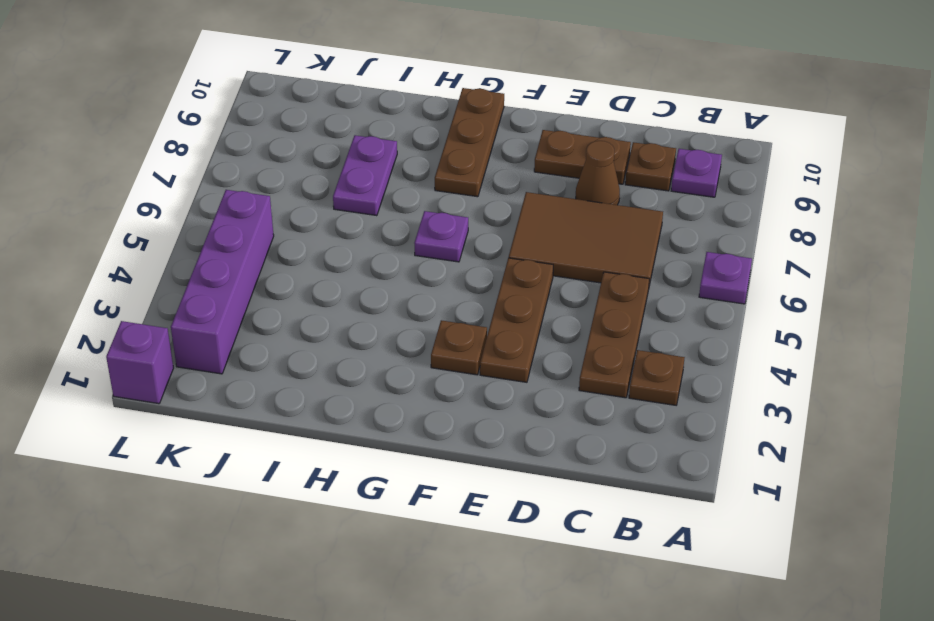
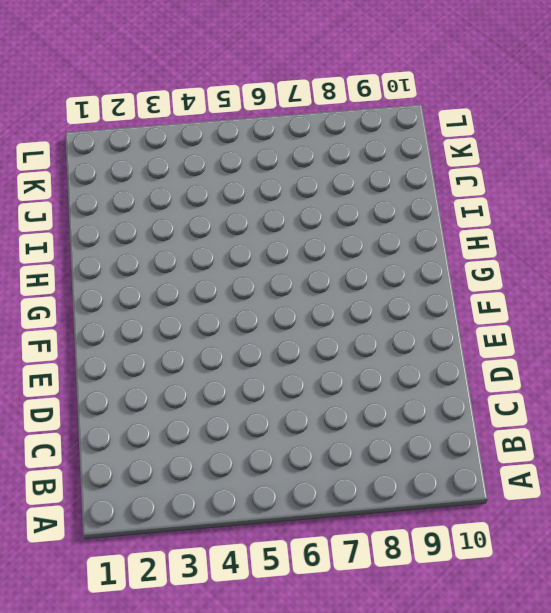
none -> purple plate A6 level 1
none -> brown plate B3 level 1
none -> purple plate B9 level 1

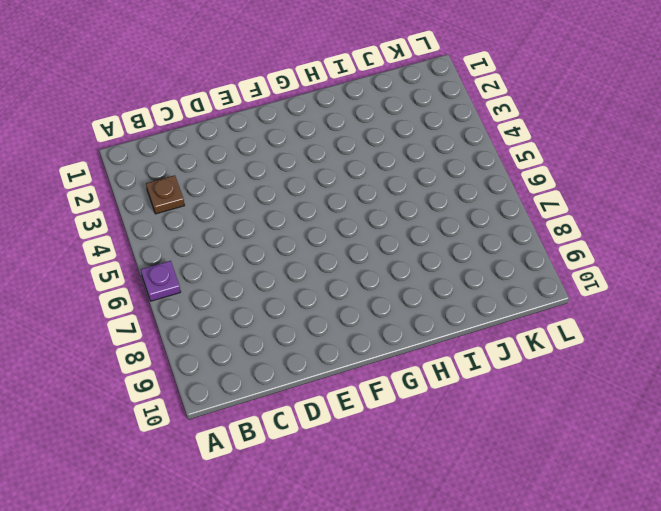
none -> purple plate B9 level 1
none -> brown plate C3:C5 level 1
none -> brown tile C6:E7 level 1

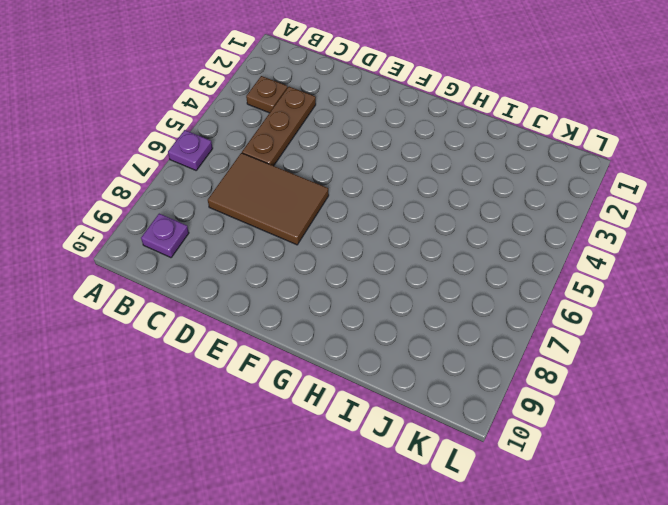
none -> brown plate C9 level 1
none -> brown cone D8 level 1
none -> brown plate D9:E9 level 1

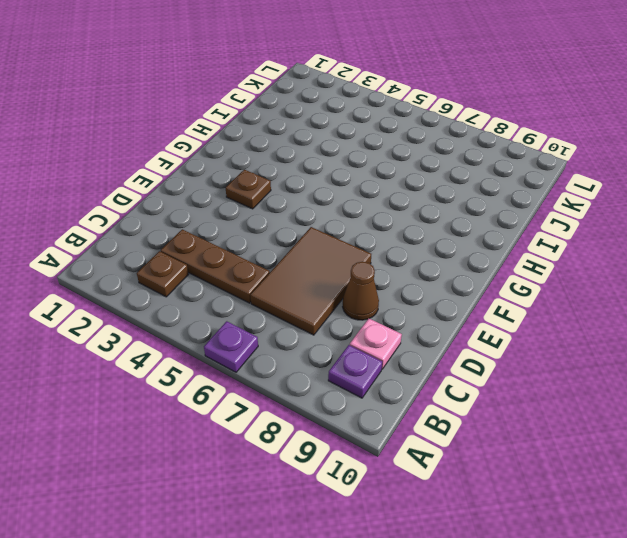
pink plate C9 level 1 -> brown plate C9 level 1
none -> brown plate D9:E9 level 1
none -> brown plate E3:E5 level 1
none -> purple plate G6 level 1

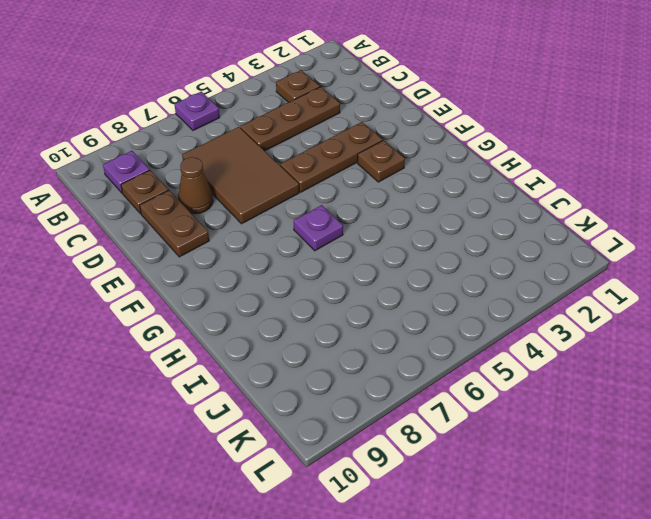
none -> brown plate G8:G10 level 1
none -> purple plate I7:I8 level 1
none -> purple brick K2:K5 level 1

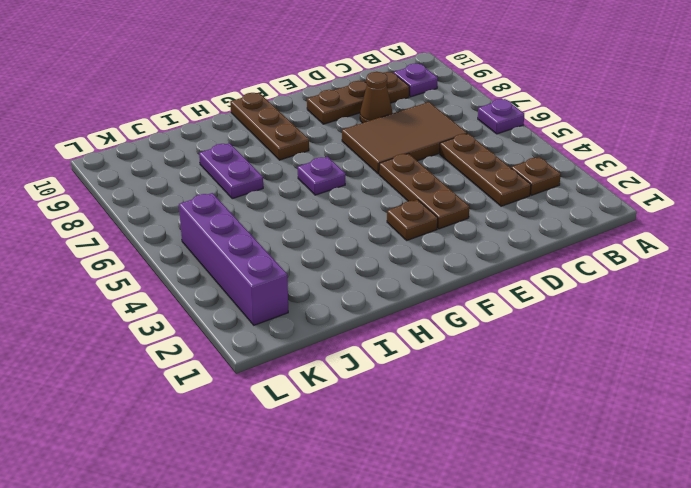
none -> purple brick L1 level 1

